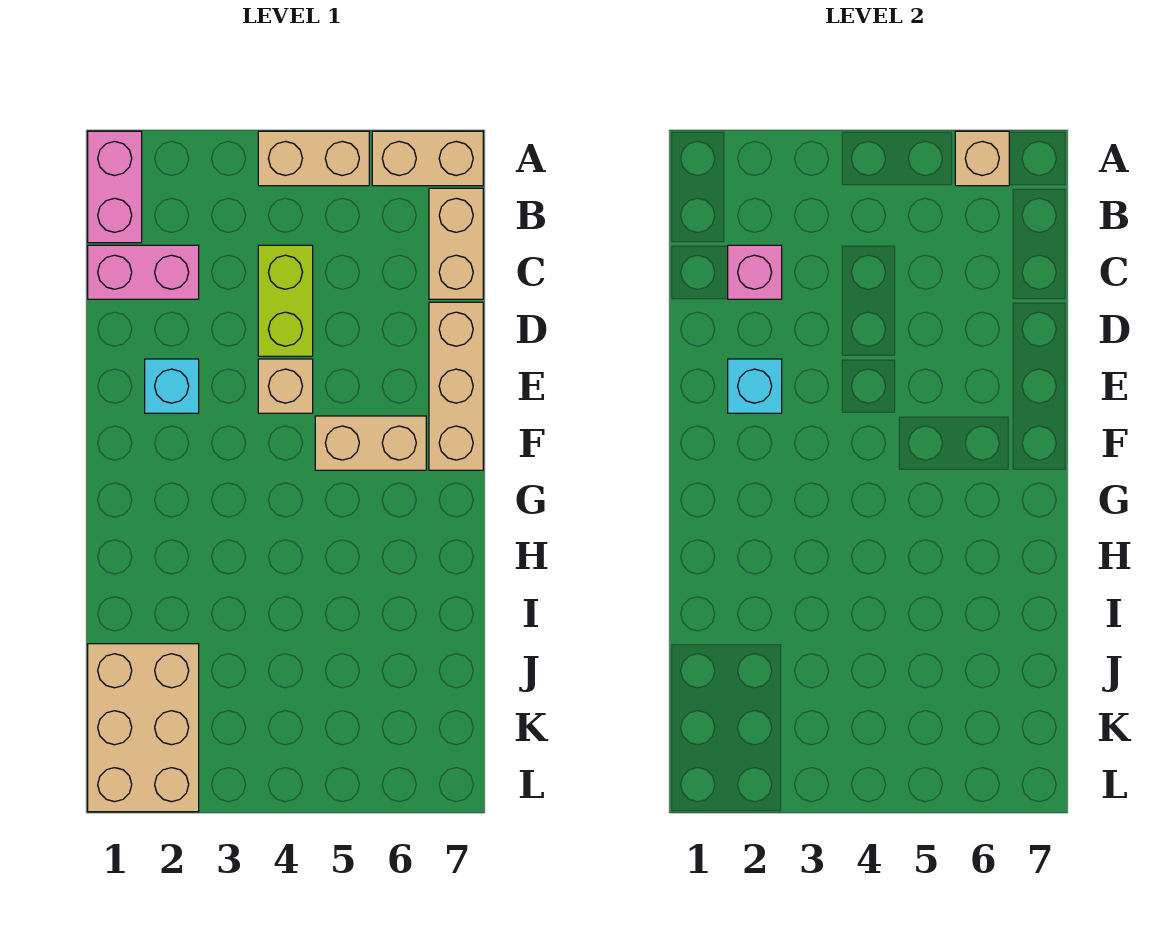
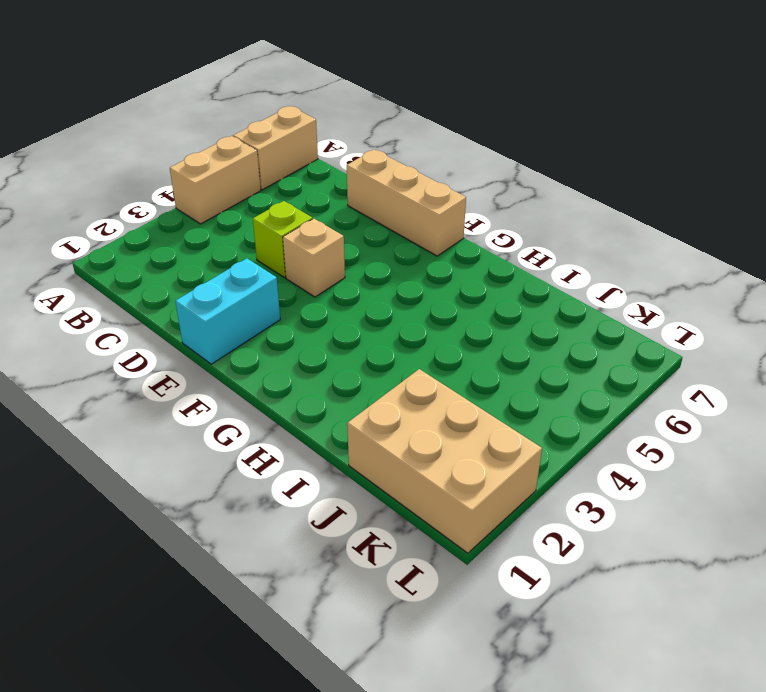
lime brick D4 level 1 -> lime brick C4:D4 level 1
cyan brick E1:E2 level 1 -> cyan brick E2 level 1
none -> pink brick A1:B1 level 1
none -> tan brick B7:C7 level 1
none -> pink brick C1:C2 level 1

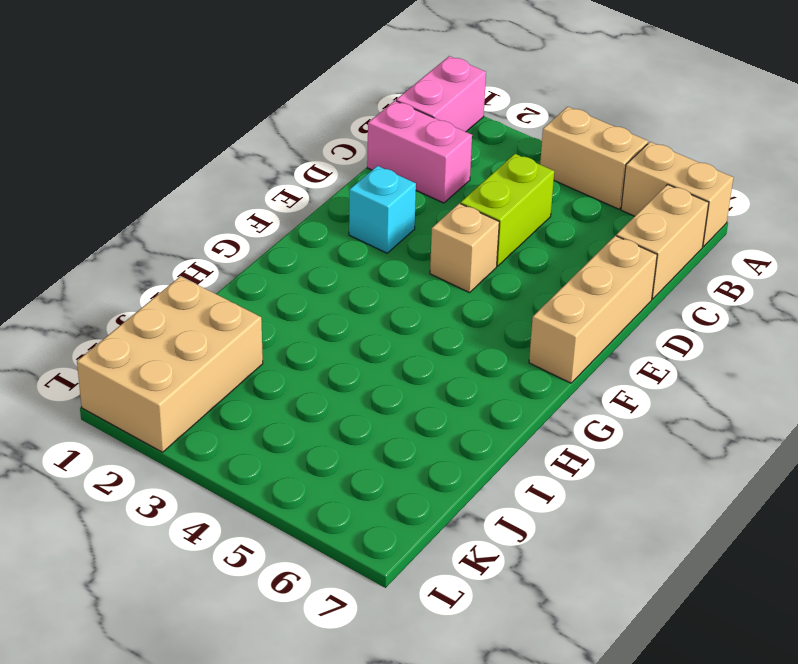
none -> tan brick F5:F6 level 1
none -> tan brick A6 level 2
none -> pink brick C2 level 2

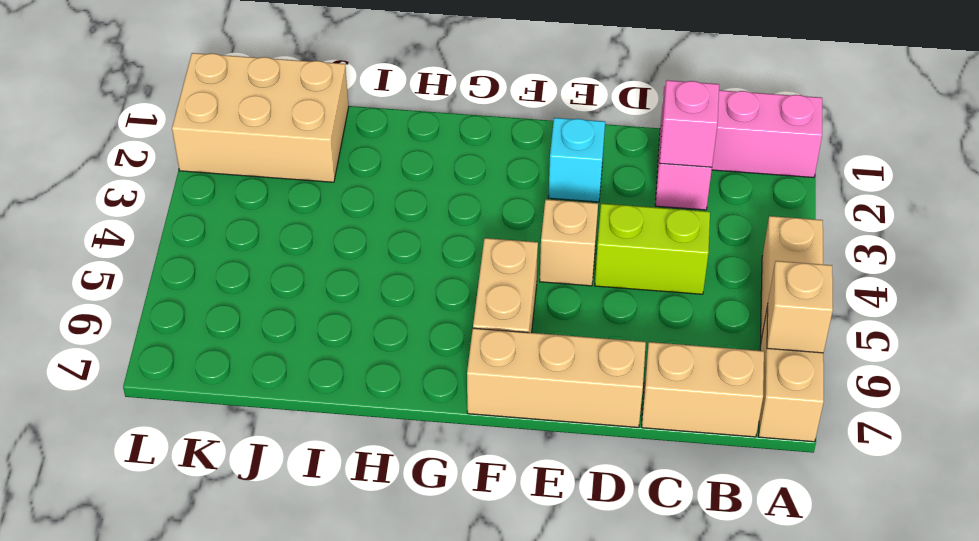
none -> cyan brick E2 level 2

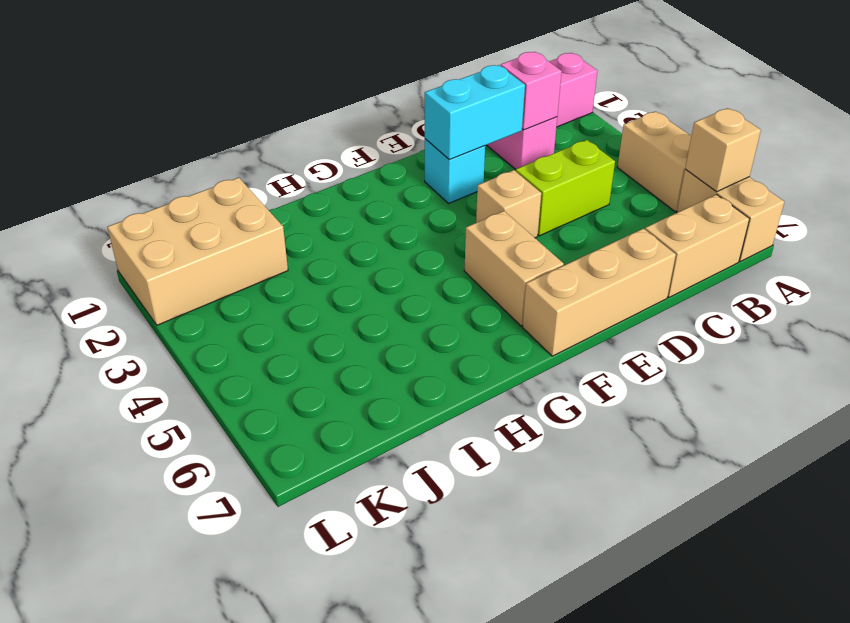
cyan brick D2:E2 level 2 -> cyan brick E2 level 2

